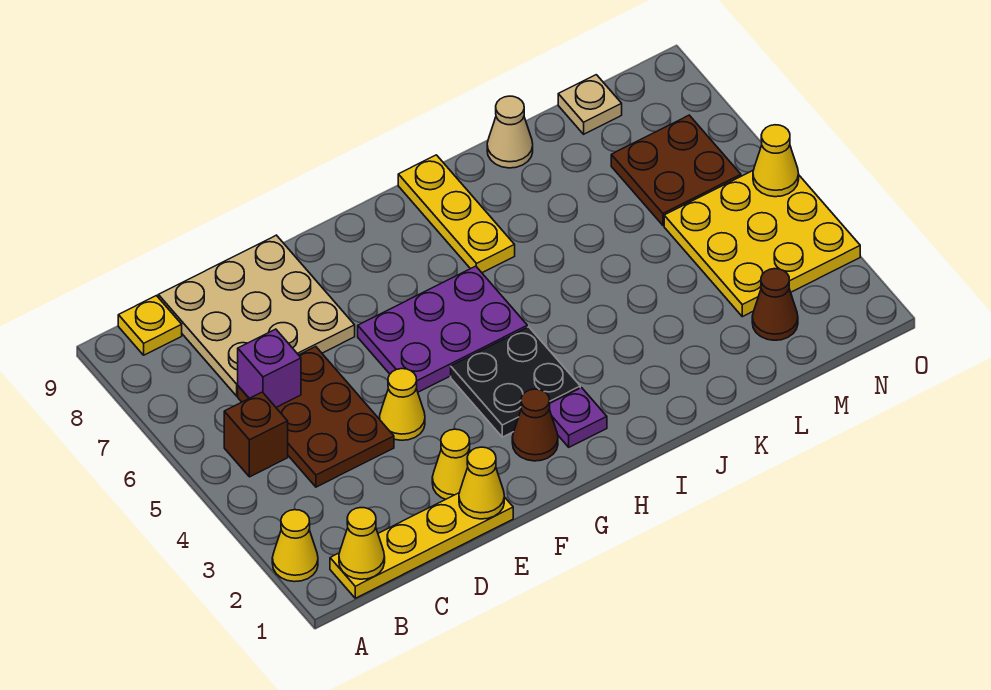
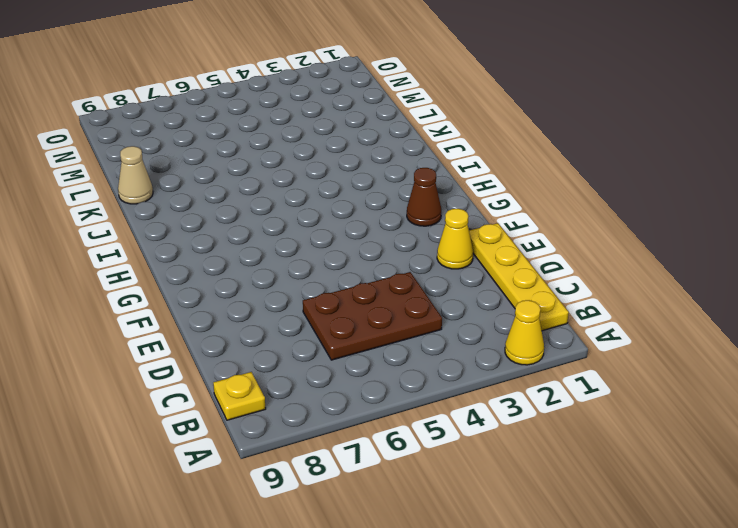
none -> brown brick B5 level 1
none -> tan plate C7:E9 level 1
none -> yellow cone E4 level 1

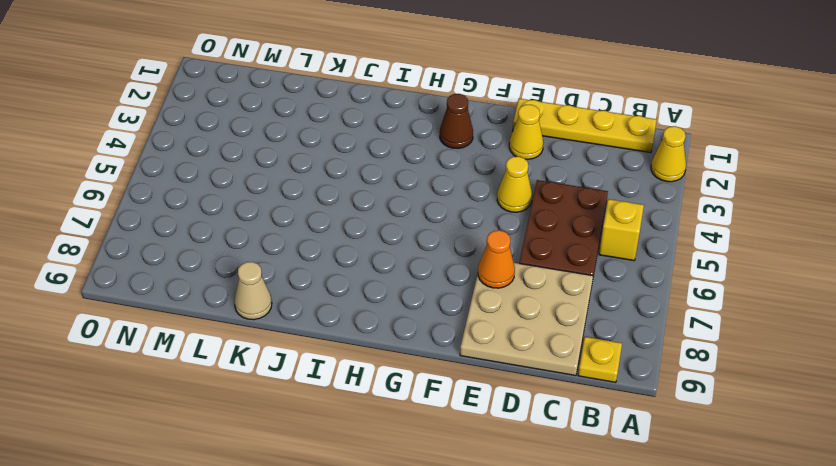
yellow brick B5 level 1 -> brown brick B5 level 1
orange cone E7 level 2 -> none
none -> purple plate F5:H6 level 1
none -> black plate G3:H4 level 1
none -> purple plate H2 level 1

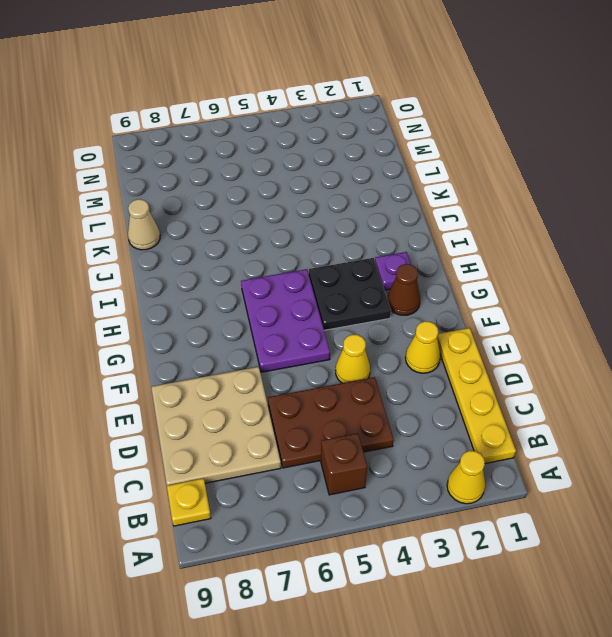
none -> yellow plate I7:I9 level 1
none -> brown cone M2 level 1
none -> yellow plate M3:O5 level 1

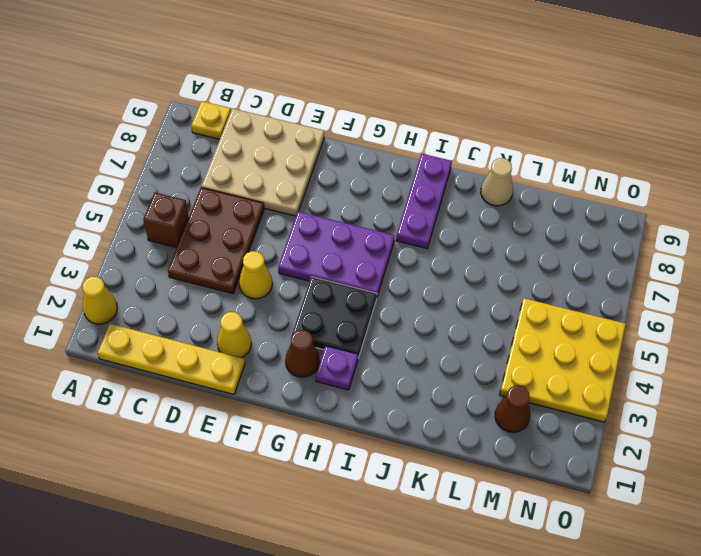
purple plate I7:I9 level 1 -> yellow plate I7:I9 level 1
none -> brown plate M6:N7 level 1
none -> tan plate M9 level 1
none -> yellow cone B1 level 2

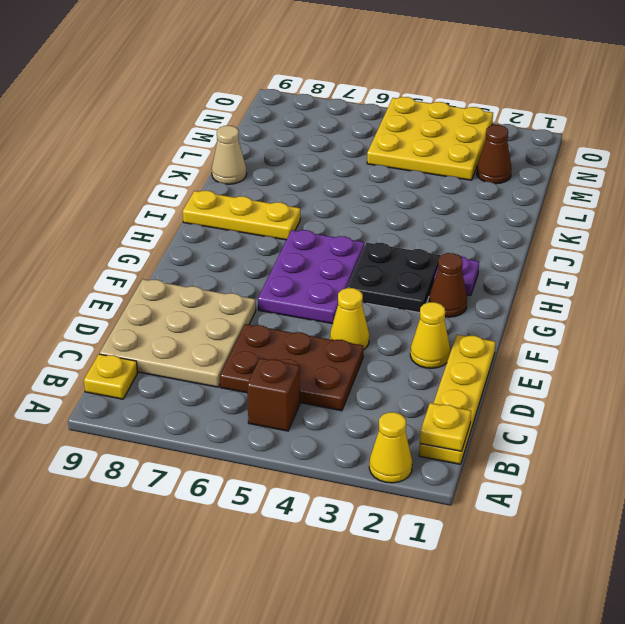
yellow plate B1 level 2 -> yellow cone B1 level 2
none -> brown plate M6:N7 level 1
none -> tan plate M9 level 1
none -> purple brick C6 level 2

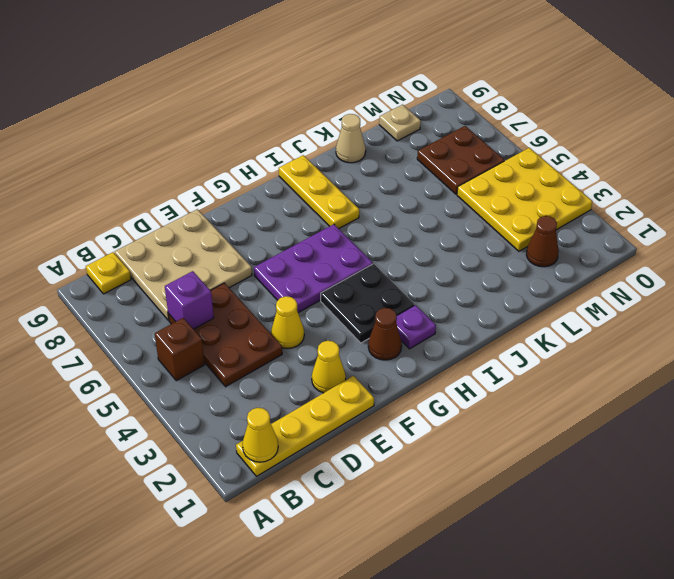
none -> yellow cone A2 level 1
none -> yellow cone E1 level 2
none -> yellow cone O5 level 2

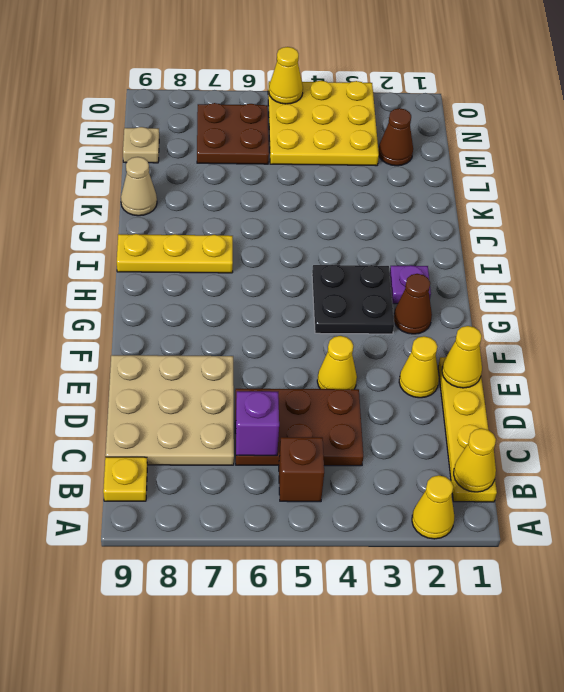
none -> purple plate F5:H6 level 1

